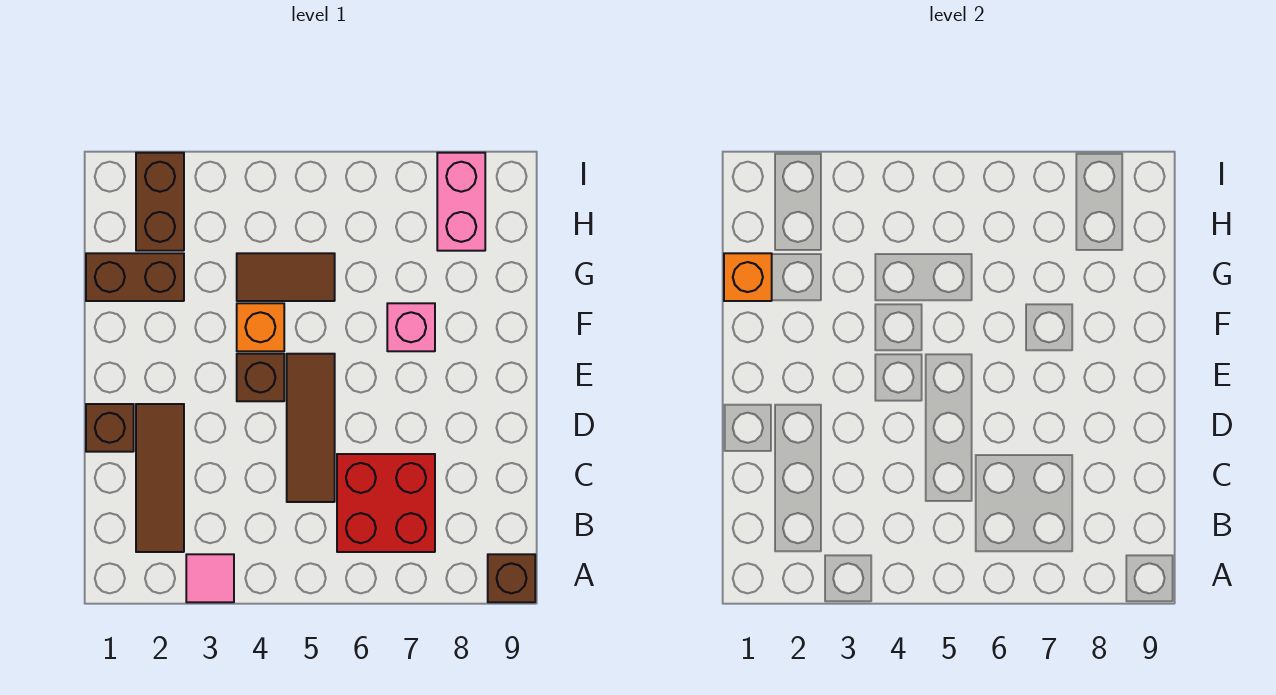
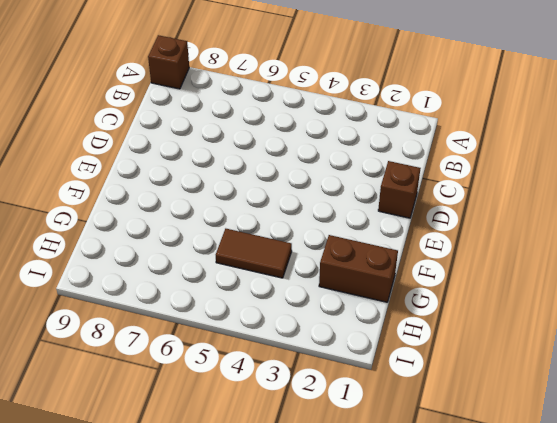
none -> pink tile A3 level 1
none -> brown tile B2:D2 level 1
none -> red brick B6:C7 level 1

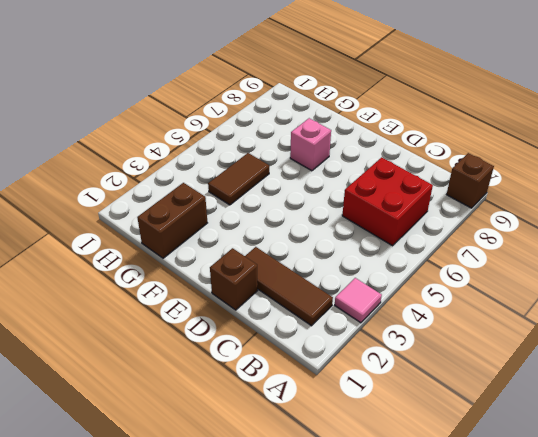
none -> brown tile C5:E5 level 1
none -> brown brick E4 level 1
none -> orange brick F4 level 1

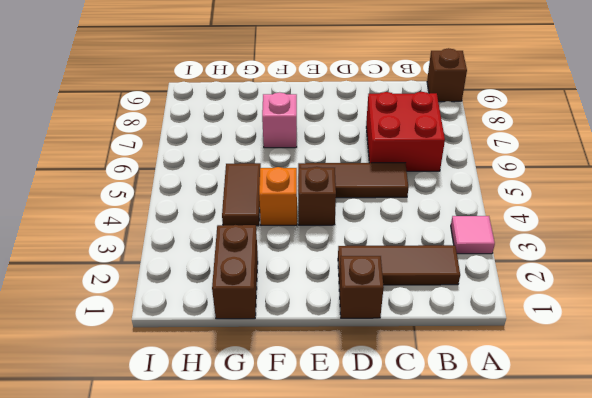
none -> brown brick H2:I2 level 1
none -> pink brick H8:I8 level 1
none -> orange brick G1 level 2

